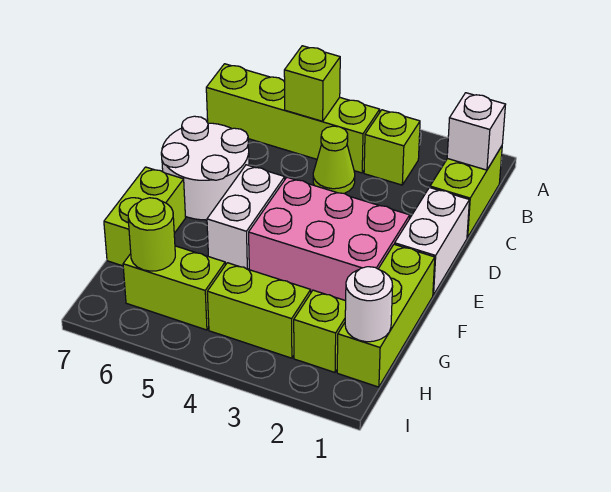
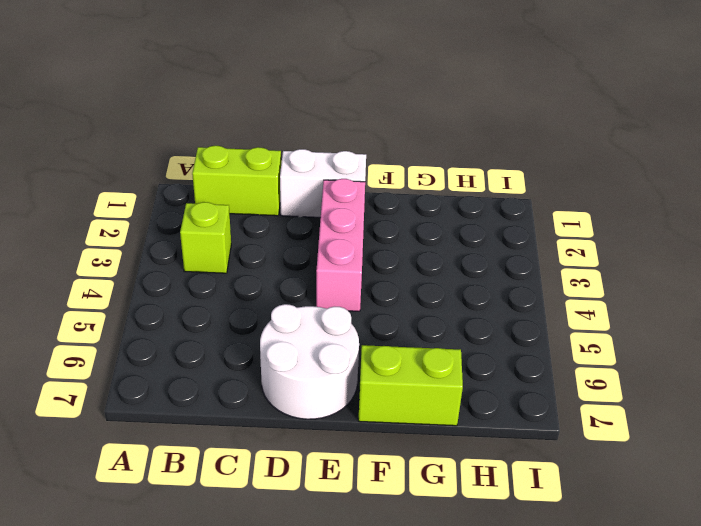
pink brick E2:E4 level 1 -> pink brick E2:F4 level 1
none -> lime brick B4:B7 level 1
none -> lime cone C4 level 1
none -> white brick E5:F5 level 1

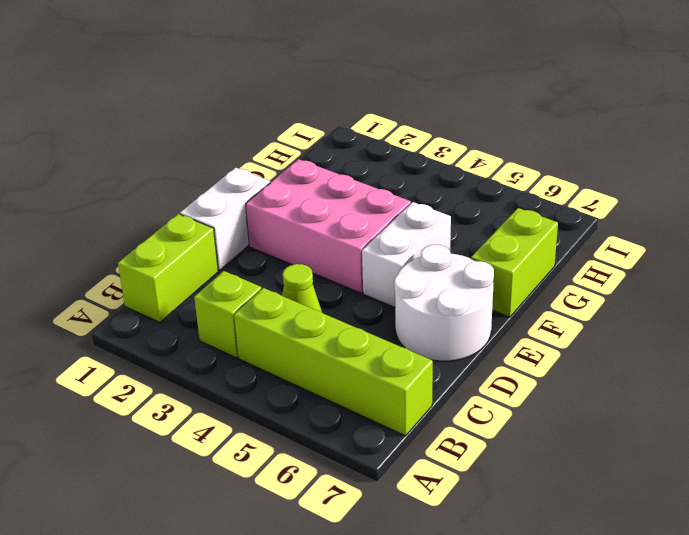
none -> lime brick F1:H1 level 1
none -> lime brick H2 level 1
none -> lime brick H3:H4 level 1

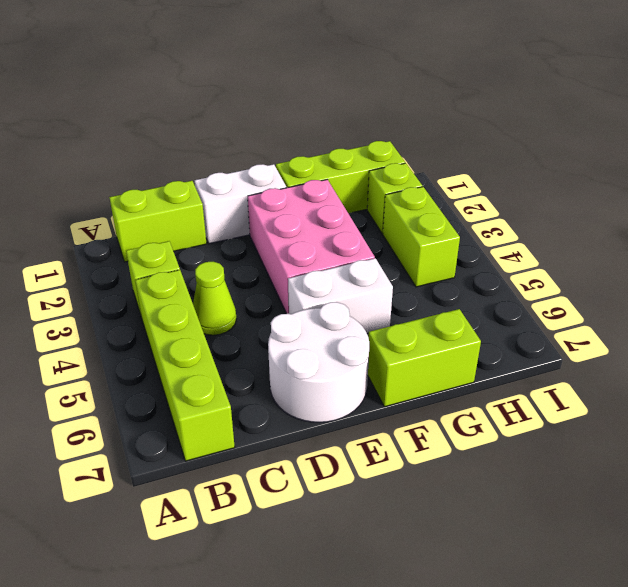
none -> lime brick H5:H6 level 1
none -> white brick B1 level 2
none -> lime brick B5 level 2

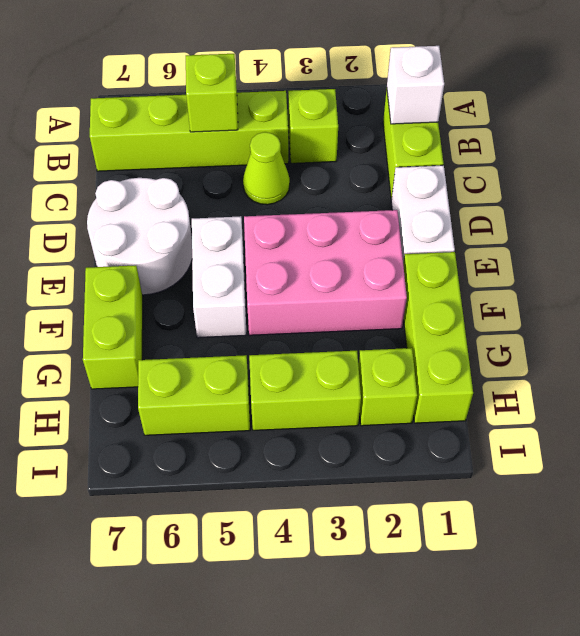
none -> white round brick H1 level 2
none -> lime round brick H6 level 2

